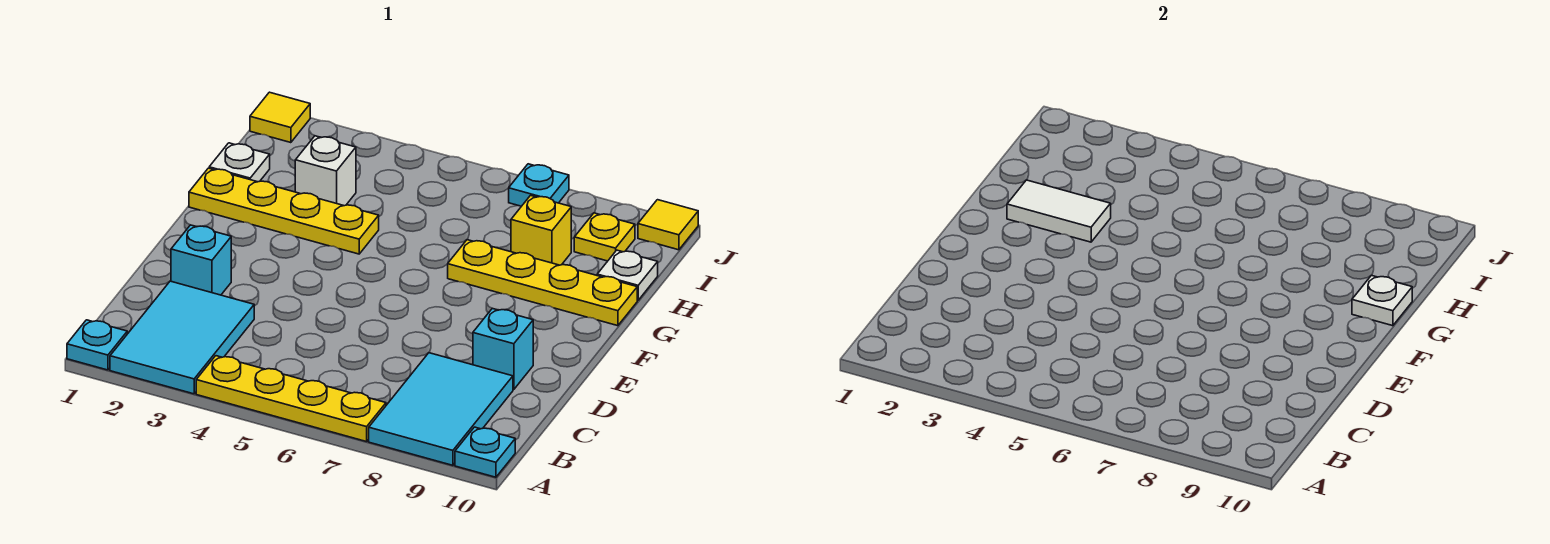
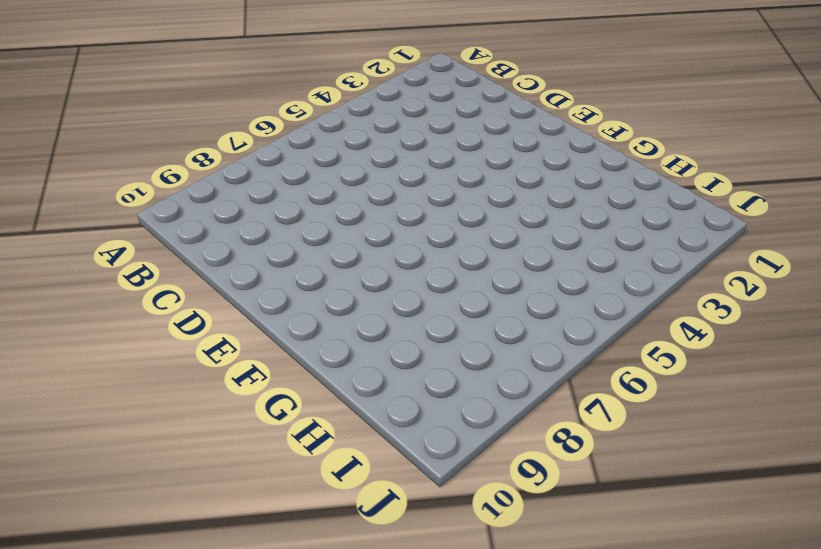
none -> cyan plate A1 level 1
none -> cyan tile A2:C3 level 1
none -> yellow plate A4:A7 level 1

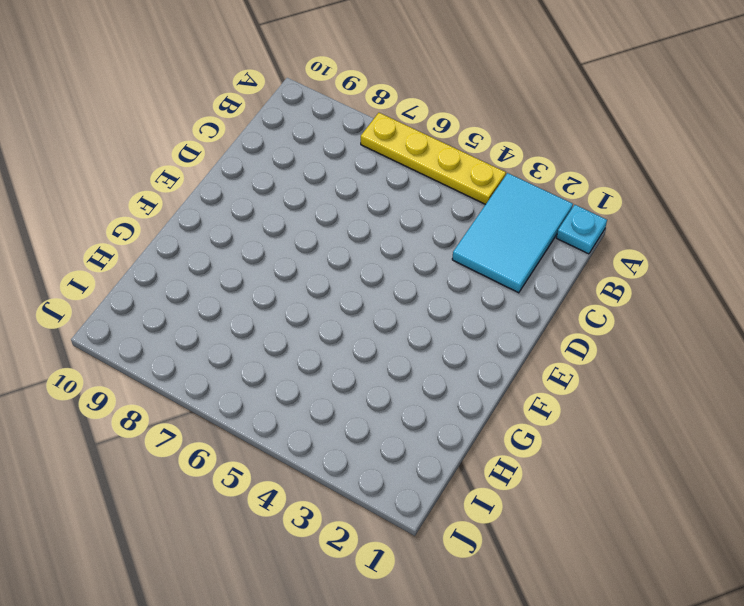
none -> cyan tile A8:C9 level 1
none -> cyan plate A10 level 1
none -> cyan brick D2 level 1

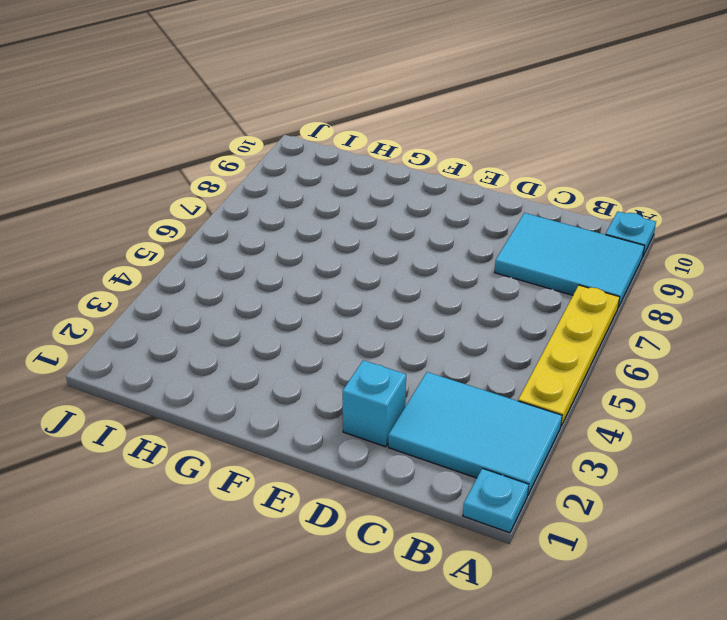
none -> cyan brick D9 level 1
none -> yellow plate G1:G4 level 1
none -> yellow plate G7:G10 level 1

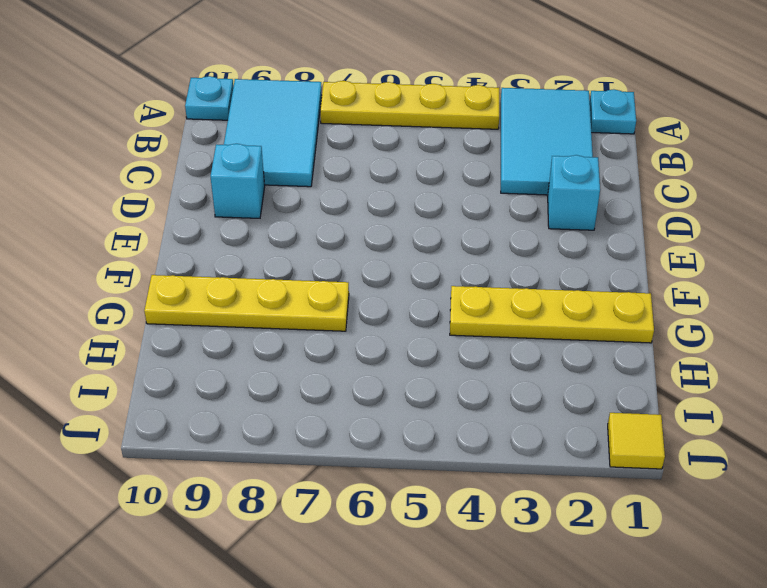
none -> white plate H1 level 1
none -> white brick H3 level 1
none -> yellow brick H8 level 1

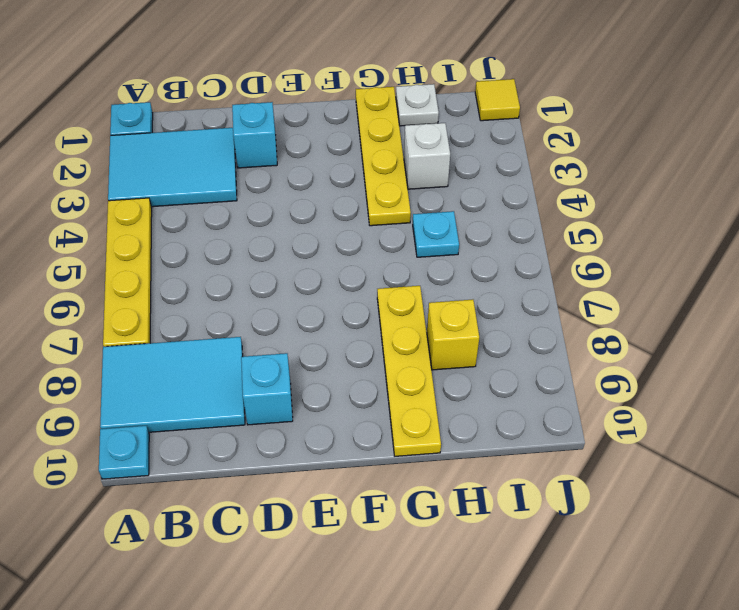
cyan plate H5 level 1 -> cyan plate J7 level 1
none -> white plate H10 level 1
none -> yellow plate I9 level 1
none -> yellow tile J10 level 1

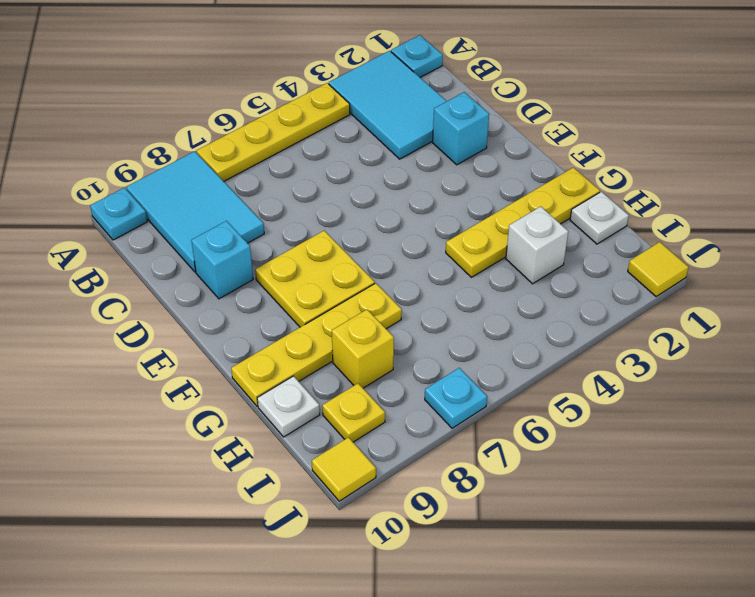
yellow plate E7:F8 level 1 -> none
none -> white tile G2:G3 level 2
none -> white plate G10 level 2

